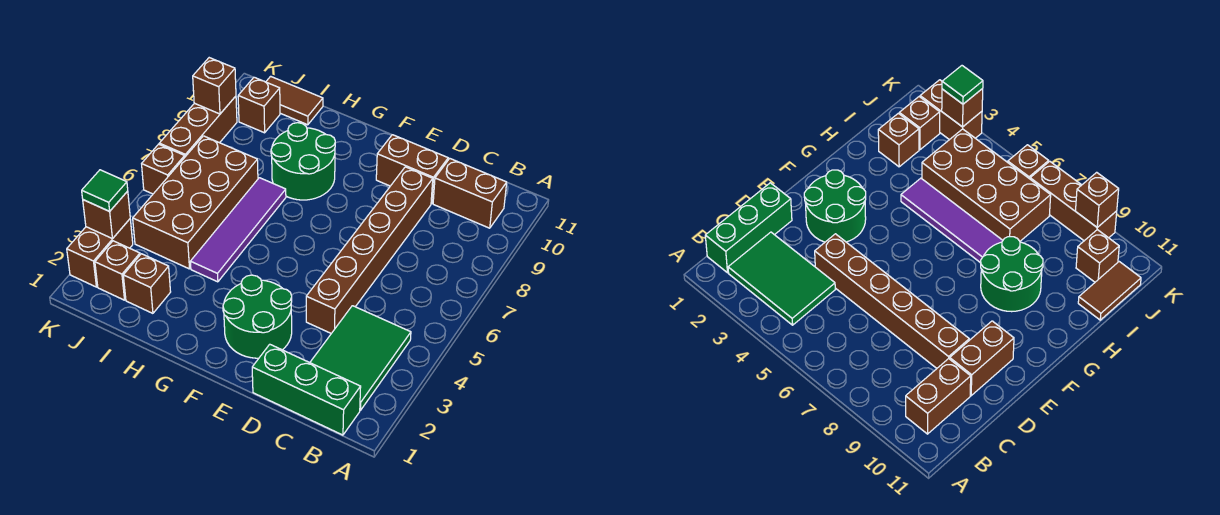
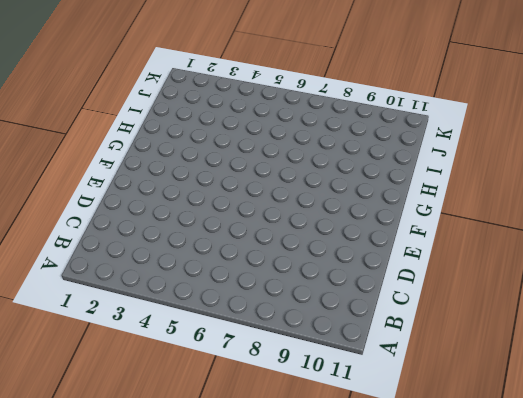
none -> green brick B1:D1 level 1
none -> green tile B2:C4 level 1
none -> brown brick B10:C10 level 1

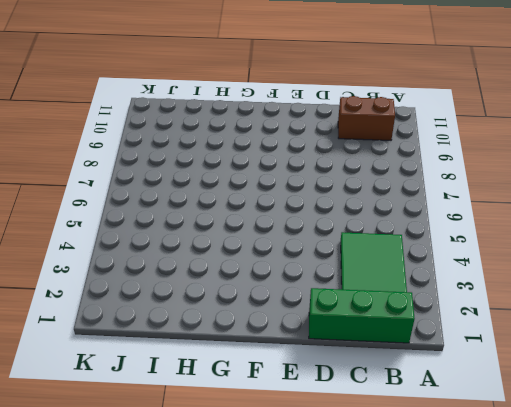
none -> brown brick D4:D9 level 1
none -> brown brick D10:E10 level 1
none -> green round brick E2:F3 level 1

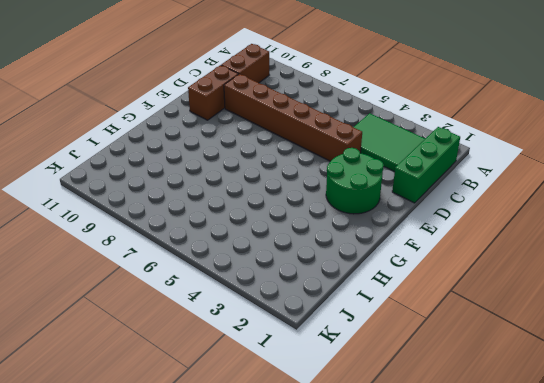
none -> green round brick G8:H9 level 1
none -> purple tile H4:H7 level 1
none -> brown brick I2 level 1

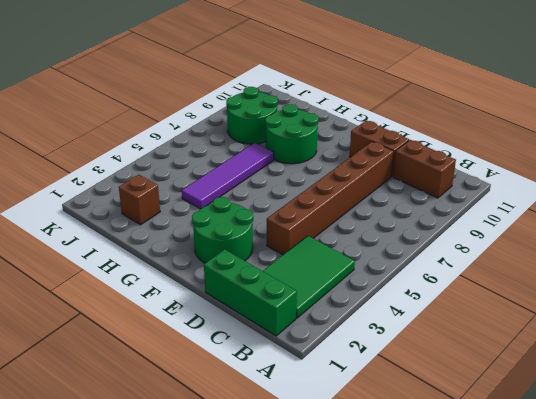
green round brick I8:J9 level 1 -> none
none -> brown brick I4:J7 level 1
none -> brown tile I11:J11 level 1
none -> brown brick J2 level 1

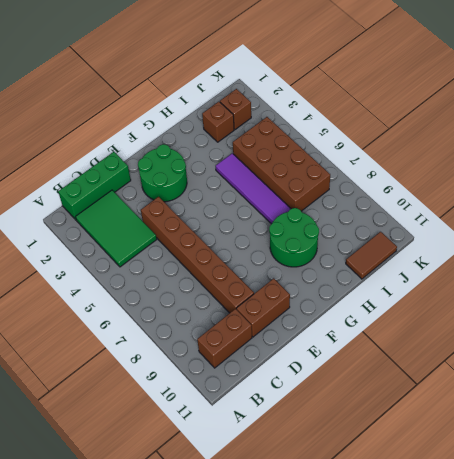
none -> brown brick J10 level 1
none -> brown brick K2:K3 level 1
none -> brown brick K6 level 1

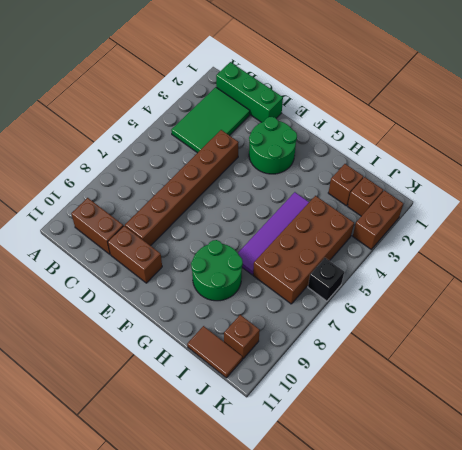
black brick K6 level 1 -> brown brick K6 level 1
none -> brown brick K7:K9 level 1
none -> brown brick K3 level 2
none -> brown brick K9 level 2

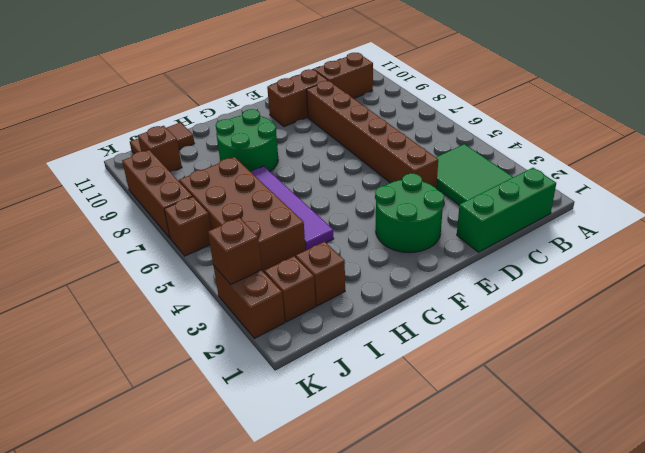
none -> brown brick K9 level 2
none -> green tile K3 level 3

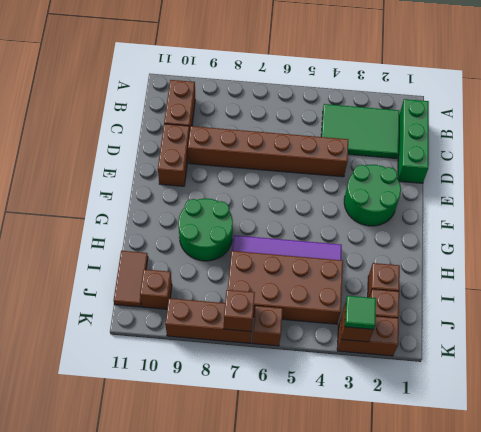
brown brick K7 level 2 -> brown brick K9 level 2

